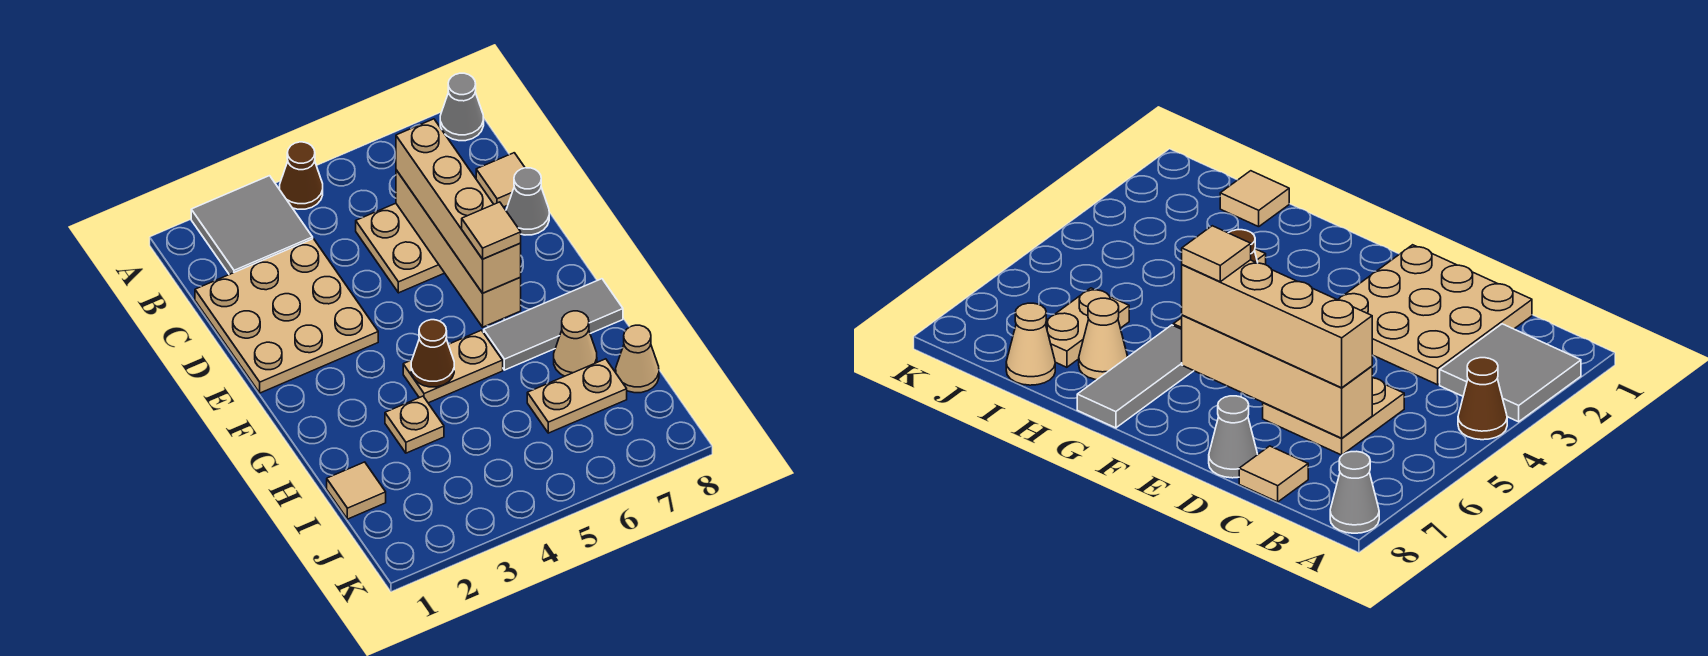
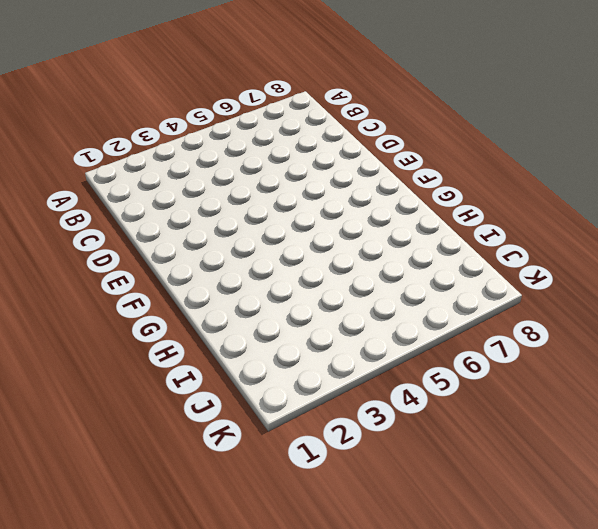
none -> grey tile A2:B3 level 1
none -> brown cone A4 level 1
none -> grey cone A8 level 1

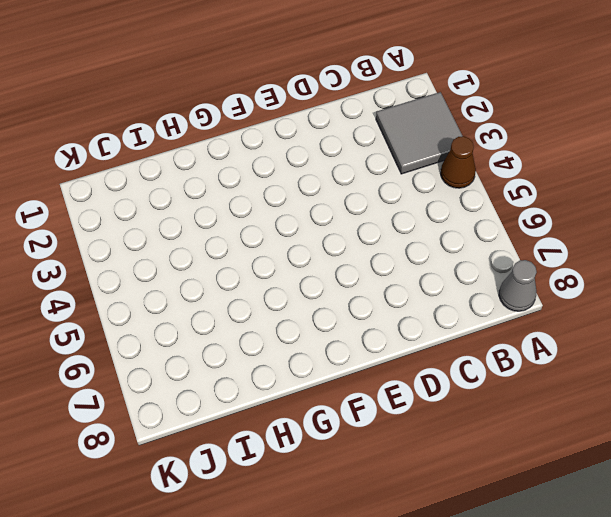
none -> tan plate C1:E3 level 1
none -> tan plate C5:D6 level 1
none -> tan tile C8 level 1

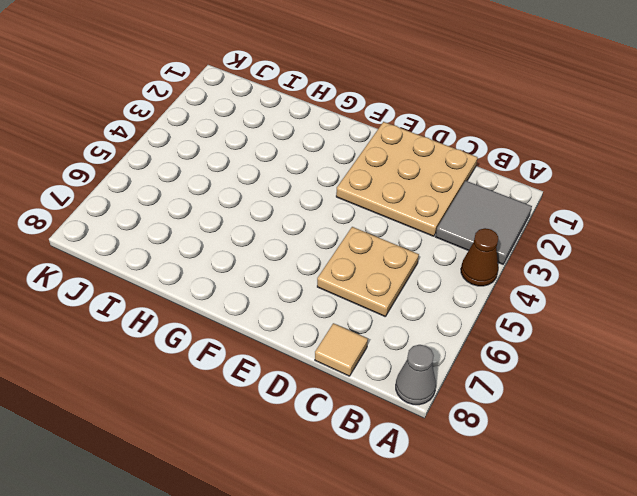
none -> grey cone D8 level 1
none -> tan plate G4:G5 level 1
none -> grey tile G6:G8 level 1

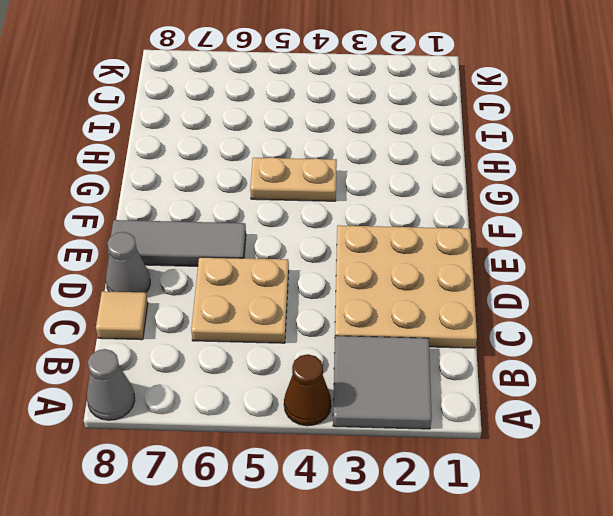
grey tile E6:E8 level 1 -> grey tile G6:G8 level 1
none -> tan plate H3 level 1
none -> tan cone H7 level 1
none -> tan tile I1 level 1

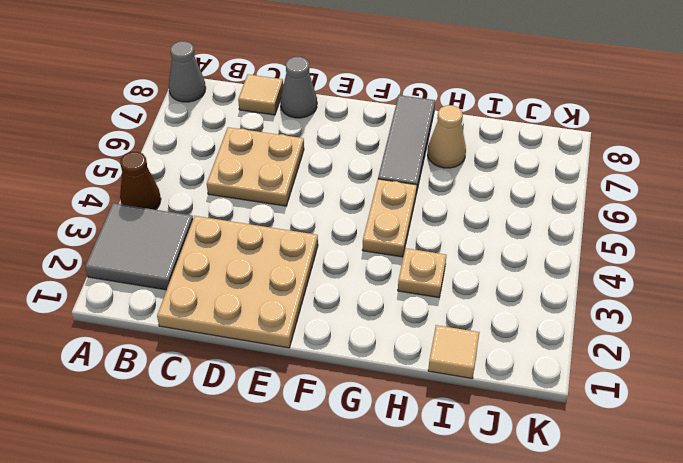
none -> tan plate I6:I7 level 1
none -> tan cone I8 level 1
none -> tan brick C6:F6 level 2

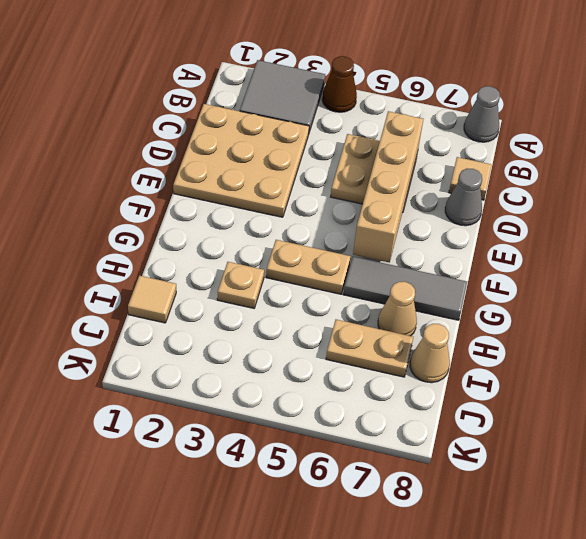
none -> brown cone G4 level 2
none -> tan brick C6:F6 level 3
none -> tan tile F6 level 4

